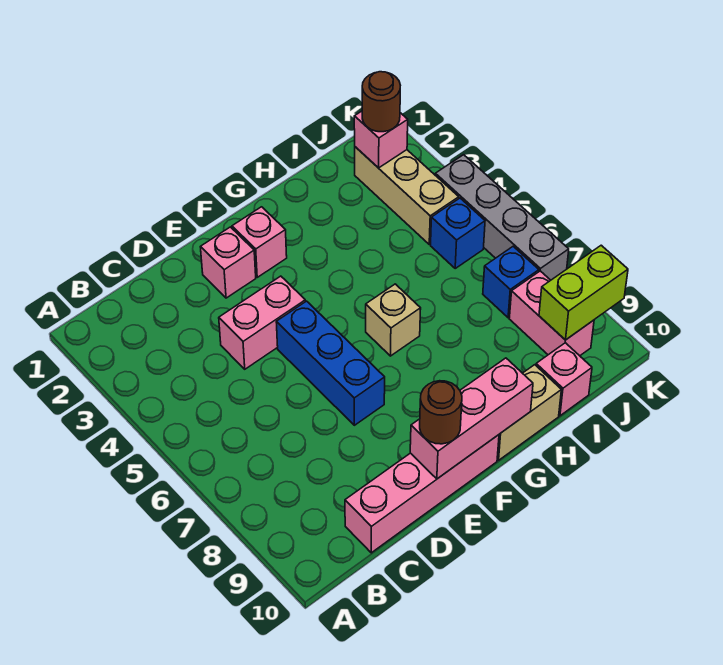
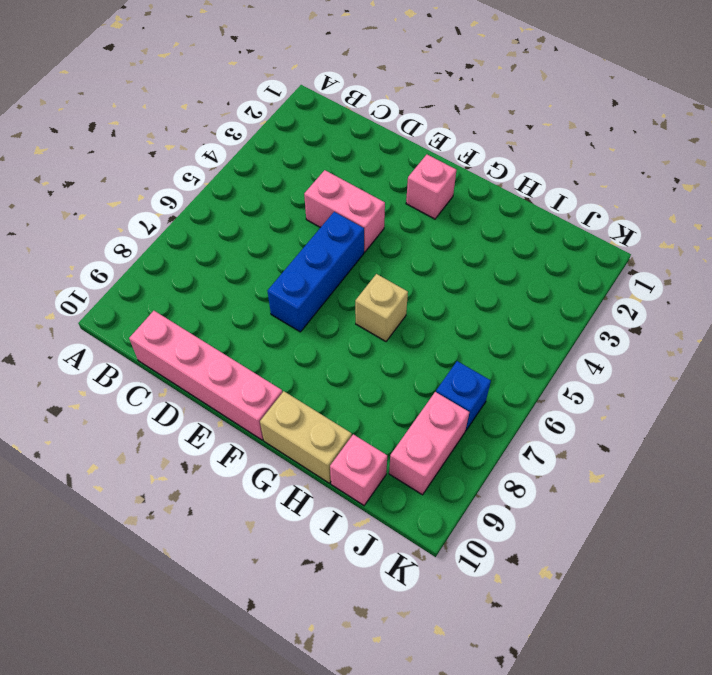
none -> pink brick E2 level 1
none -> tan brick J2:J4 level 1
none -> blue brick J5 level 1

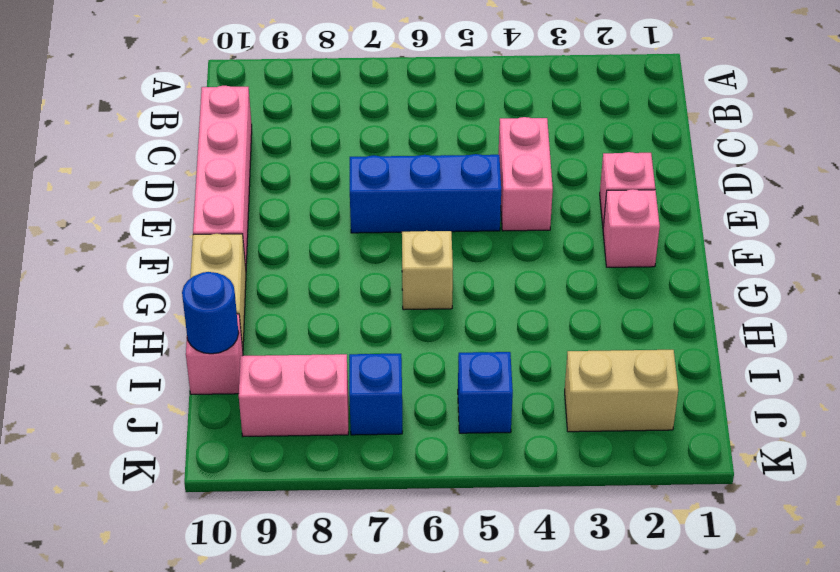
blue round brick I10 level 2 -> none
tan brick J2:J3 level 1 -> tan brick J2:J4 level 1
none -> grey brick K4:K7 level 1
none -> pink brick E10:G10 level 2
none -> pink brick J2 level 2

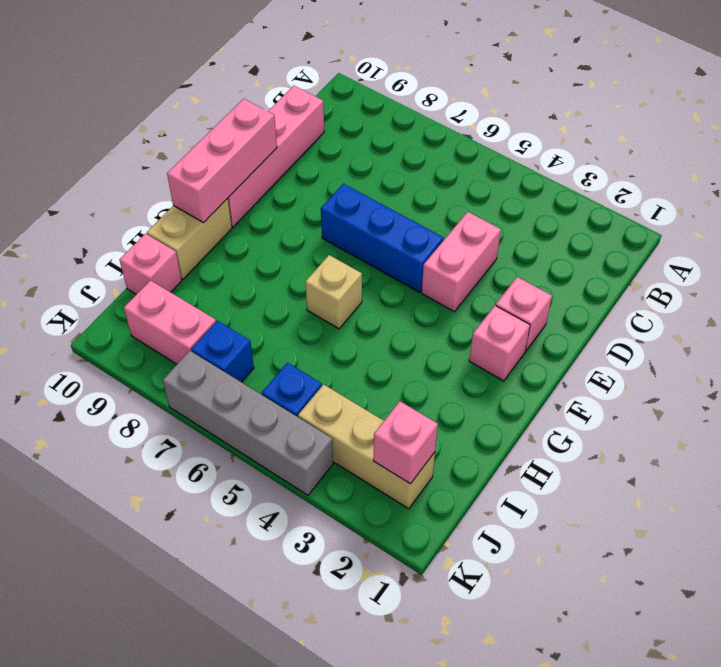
none -> lime brick J9:K9 level 2
none -> brown round brick E10 level 3
none -> brown round brick J2 level 3

